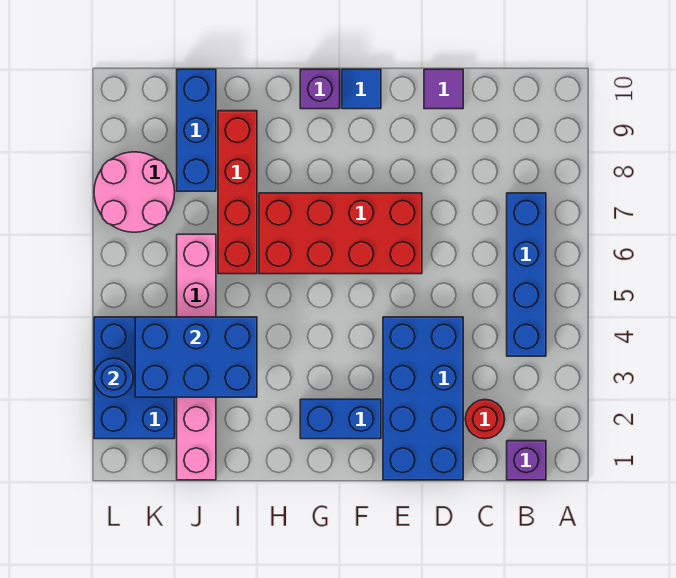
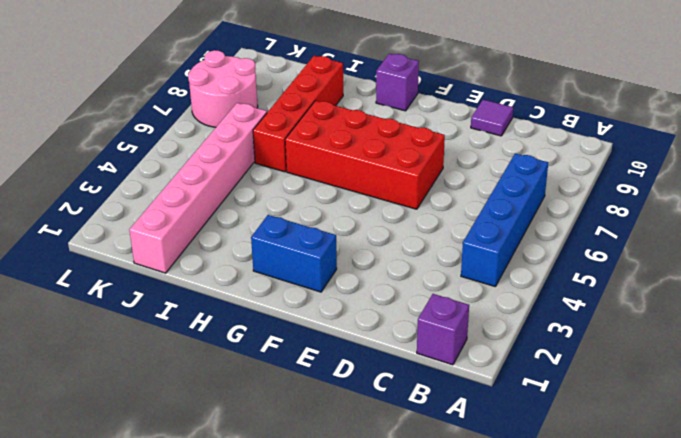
none -> red round brick C2 level 1
none -> blue brick D1:E4 level 1
none -> blue tile F10 level 1

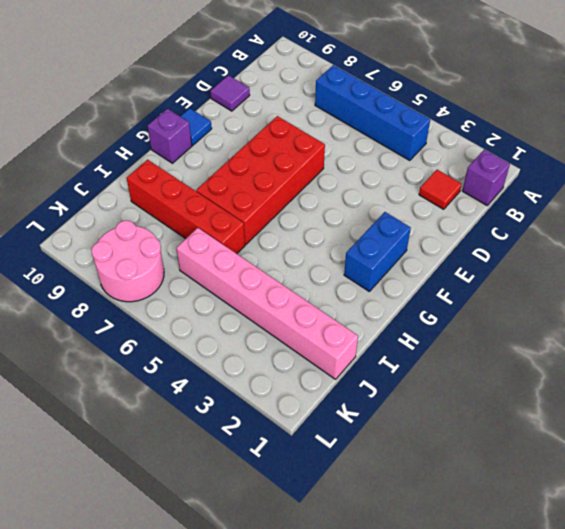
red tile C2 level 1 -> red round brick C2 level 1
none -> blue brick D1:E4 level 1
none -> blue brick J8:J10 level 1
none -> blue brick K2:L4 level 1

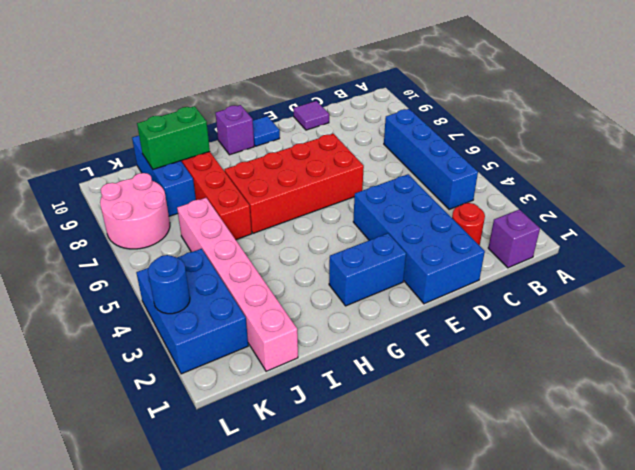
green brick I9:J9 level 2 -> none
none -> blue brick I3:K4 level 2

